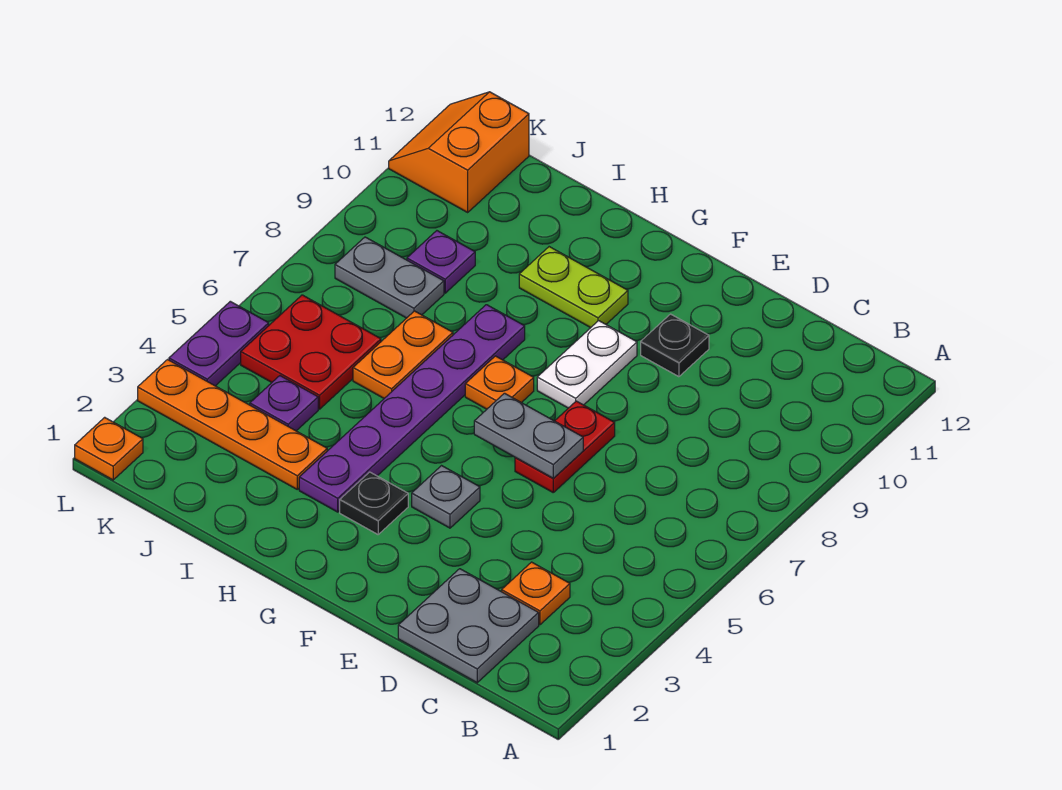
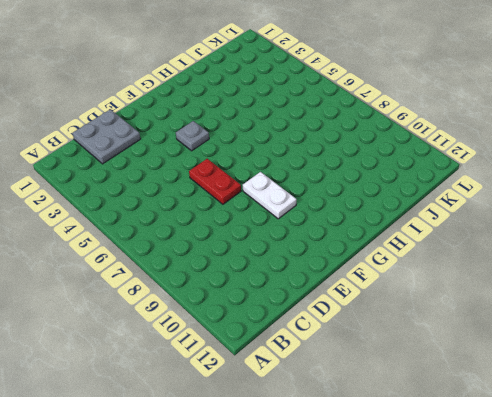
none -> orange plate C3 level 1
none -> black plate E10 level 1
none -> black plate G3 level 1

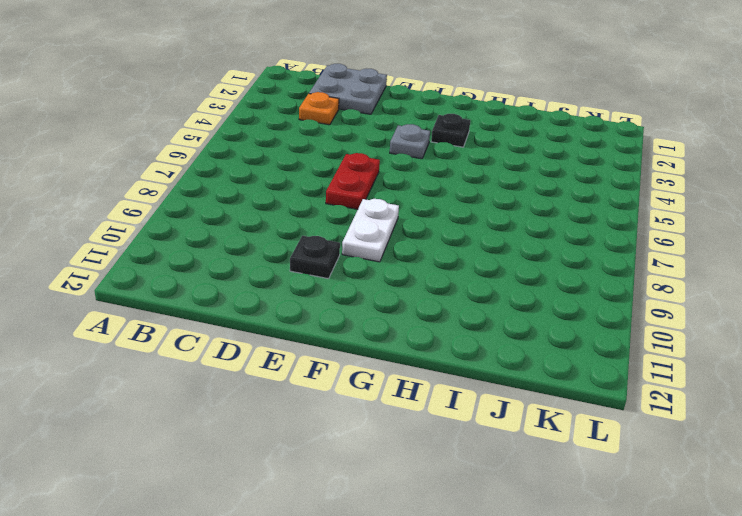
none -> orange plate G7 level 1
none -> lime plate G10:H10 level 1
none -> purple plate H3:H8 level 1

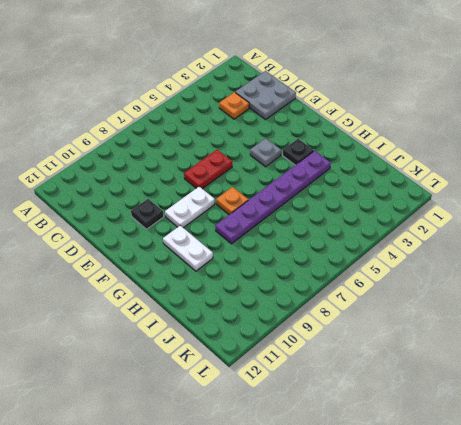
white plate G10:H10 level 1 -> lime plate G10:H10 level 1
none -> orange plate I3:L3 level 1
none -> orange plate I6:I7 level 1
none -> purple plate J4 level 1

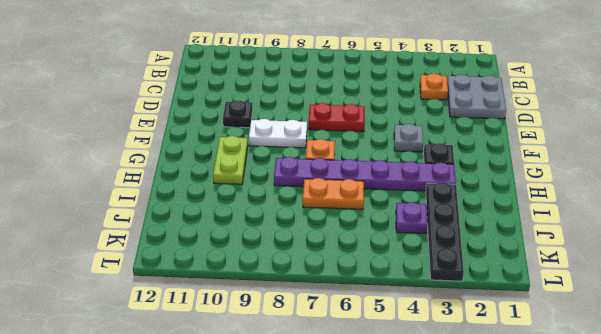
black plate I3:L3 level 1 -> orange plate I3:L3 level 1
none -> red plate J5:K6 level 1
none -> grey plate J8:K8 level 1
none -> purple plate J9 level 1

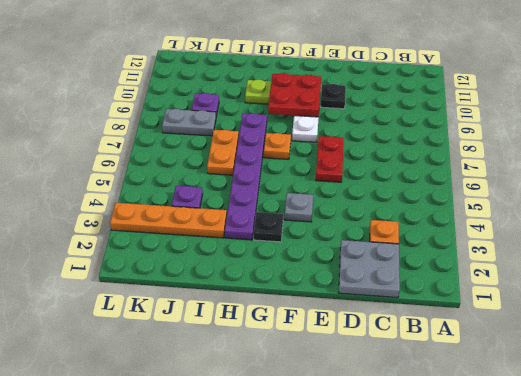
red plate F9:G10 level 2 -> red plate J5:K6 level 1
none -> orange slope K11:L12 level 1 top K
none -> orange plate L1 level 1
none -> purple plate L4:L5 level 1

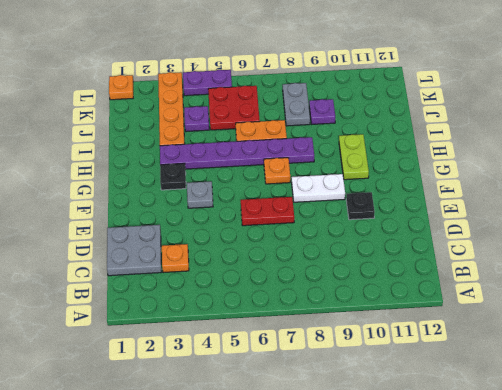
none -> orange slope K11:L12 level 1 top K
none -> grey plate E6:F6 level 2

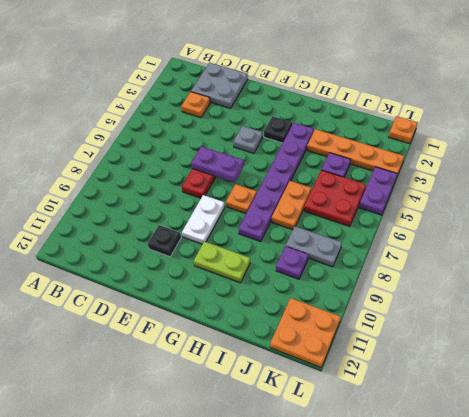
purple plate E6:F6 level 2 -> grey plate E6:F6 level 2
orange plate K11:L12 level 1 -> orange slope K11:L12 level 1 top K

